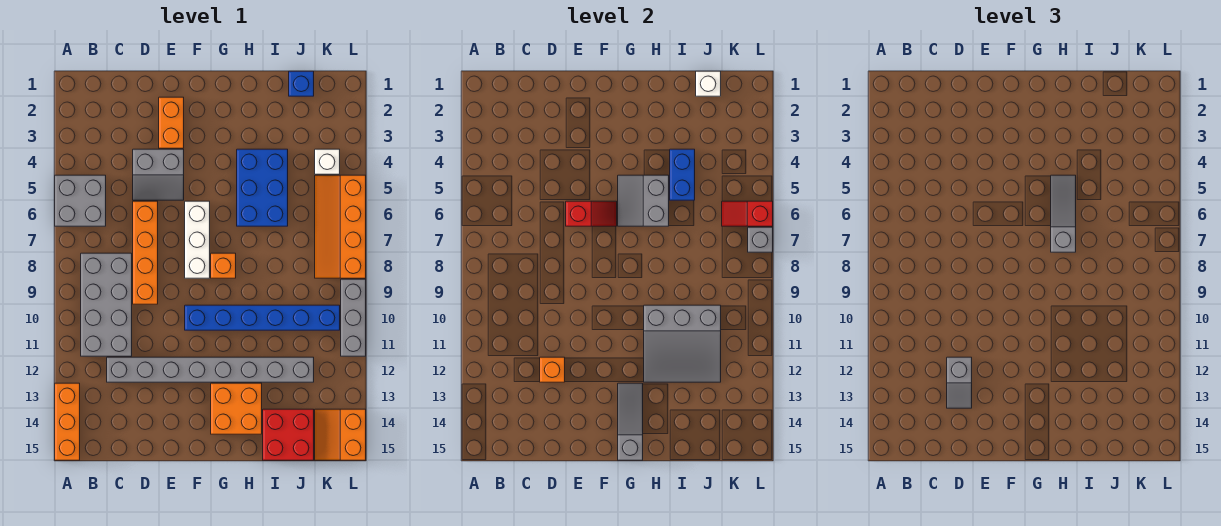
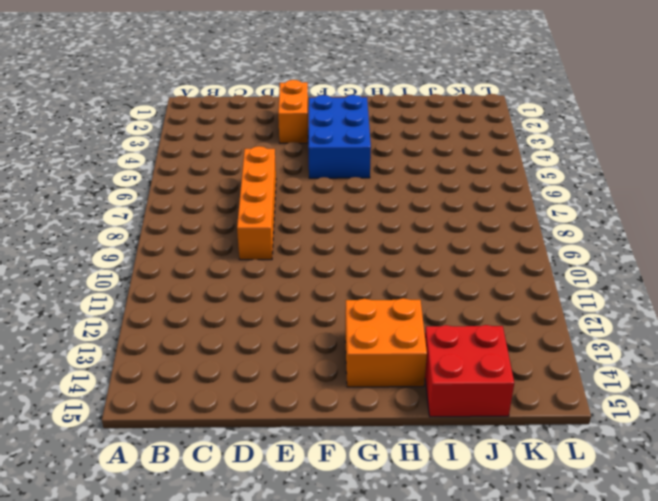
blue brick F3:G5 level 1 -> blue brick H4:I6 level 1
none -> grey brick A5:B6 level 1
none -> orange brick A13:A15 level 1
none -> grey brick B8:C11 level 1

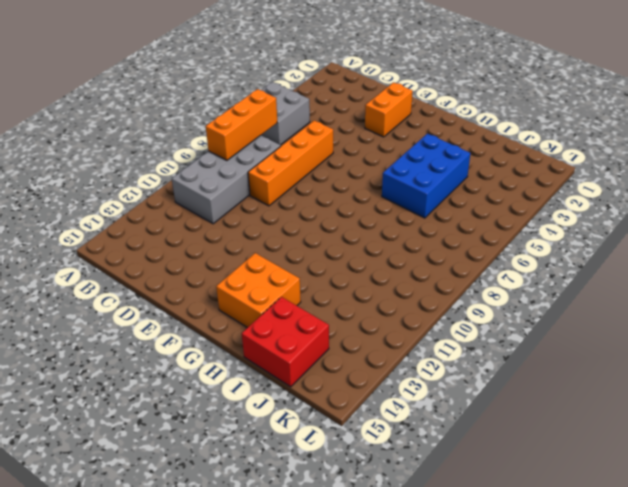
orange brick B7:B9 level 2 -> orange brick A13:A15 level 1
none -> grey brick C12:J12 level 1
none -> grey slope D4:E5 level 1 top 4
none -> white brick F6:F8 level 1

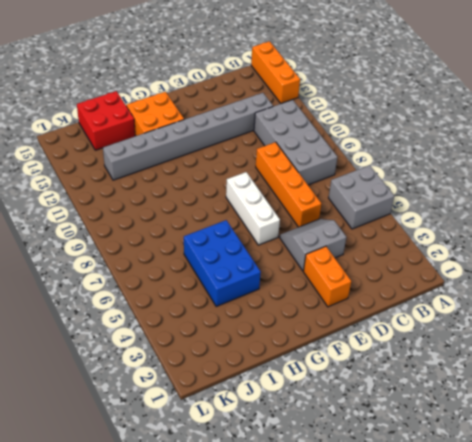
none -> blue brick F10:K10 level 1
none -> orange brick G8 level 1
none -> blue brick J1 level 1

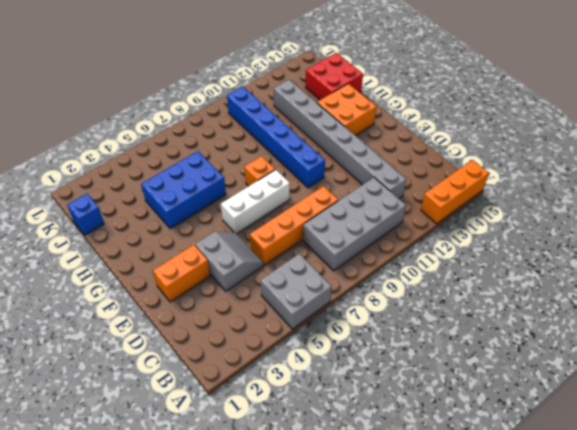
none -> white brick K4 level 1
none -> orange slope K5:L8 level 1 top L
none -> orange slope K14:L15 level 1 top L

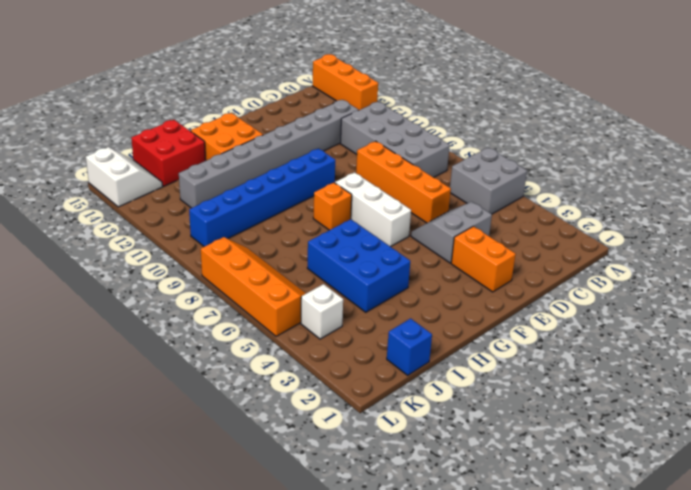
white slope K14:L15 level 1 top L -> orange slope K14:L15 level 1 top L
none -> grey brick L9:L11 level 1
none -> orange brick D12 level 2
none -> red slope E6:F6 level 2 top E

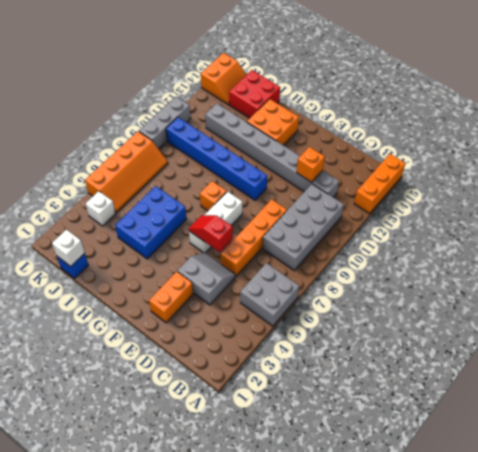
none -> grey slope G5:H6 level 2 top H
none -> grey slope G13:G15 level 2 top 15
none -> grey slope H10:J12 level 2 top 10

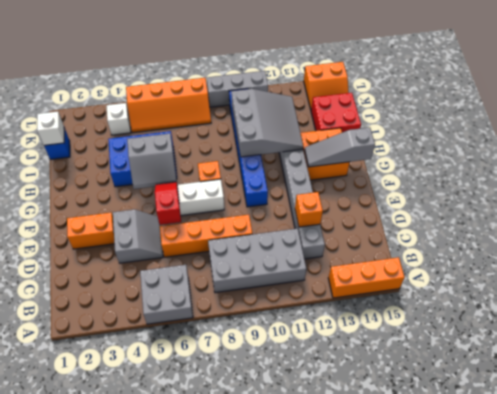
none -> blue brick I4:I5 level 2
none -> red slope K6:L6 level 2 top L
none -> grey brick L7 level 2

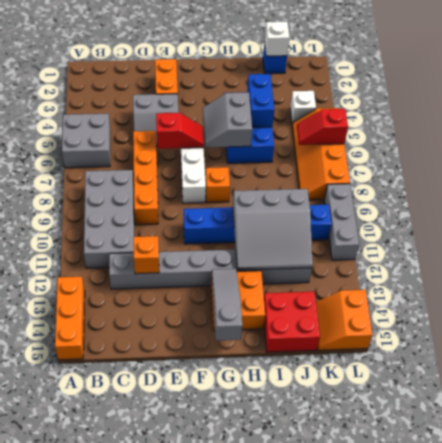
none -> grey brick L7 level 2
none -> grey slope D12:D13 level 3 top 12
none -> grey slope H5:H7 level 3 top 7

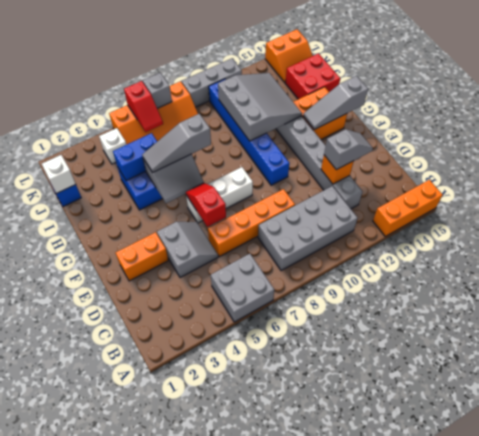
none -> orange brick G8 level 1

